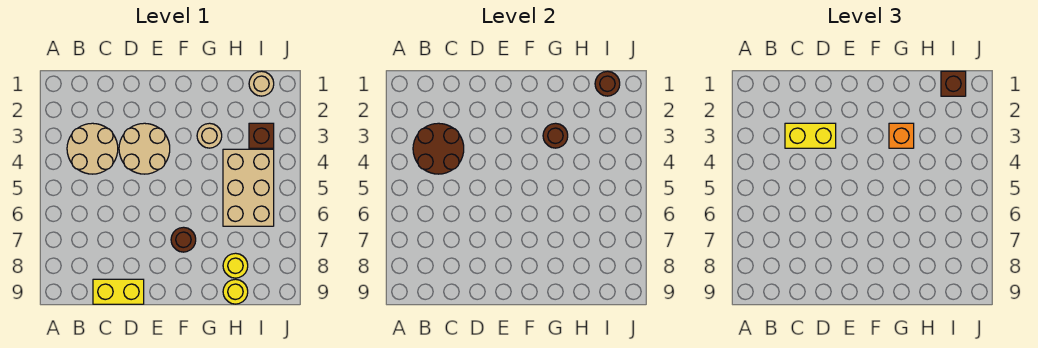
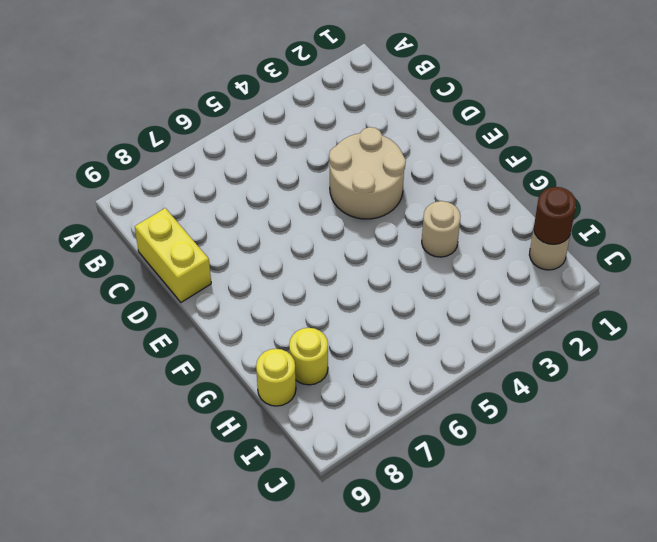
none -> tan round brick B3:C4 level 1
none -> brown round brick F7 level 1
none -> tan brick H4:I6 level 1

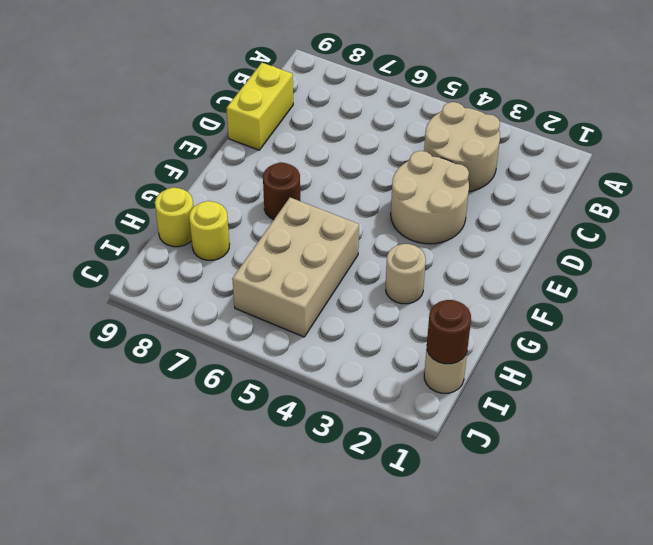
tan brick G5:I6 level 1 -> tan brick H4:I6 level 1
none -> brown brick I3 level 1
none -> brown round brick B3:C4 level 2
none -> brown round brick G3 level 2

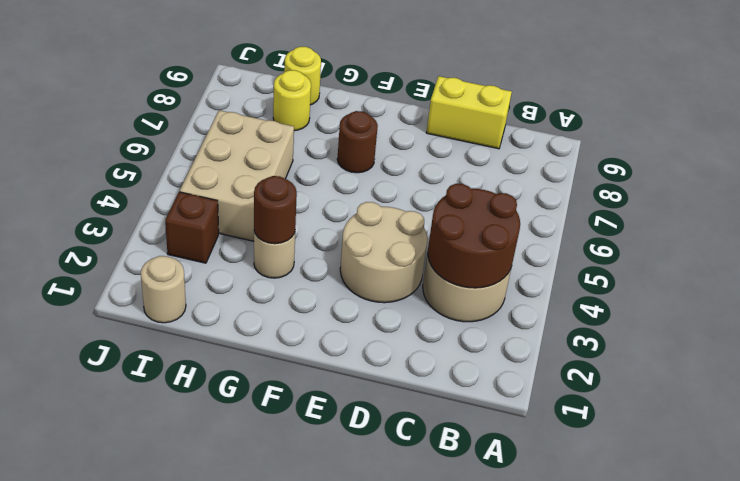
none -> brown round brick I1 level 2
none -> yellow brick C3:D3 level 3
none -> orange brick G3 level 3

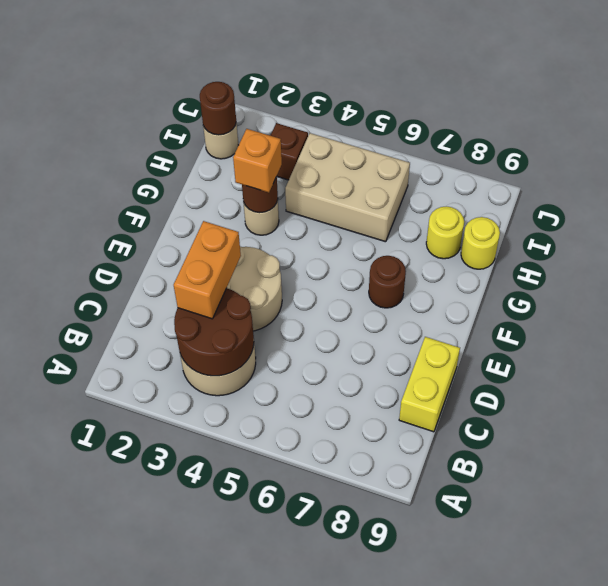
orange brick C3:D3 level 3 -> yellow brick C3:D3 level 3
none -> brown brick I1 level 3

